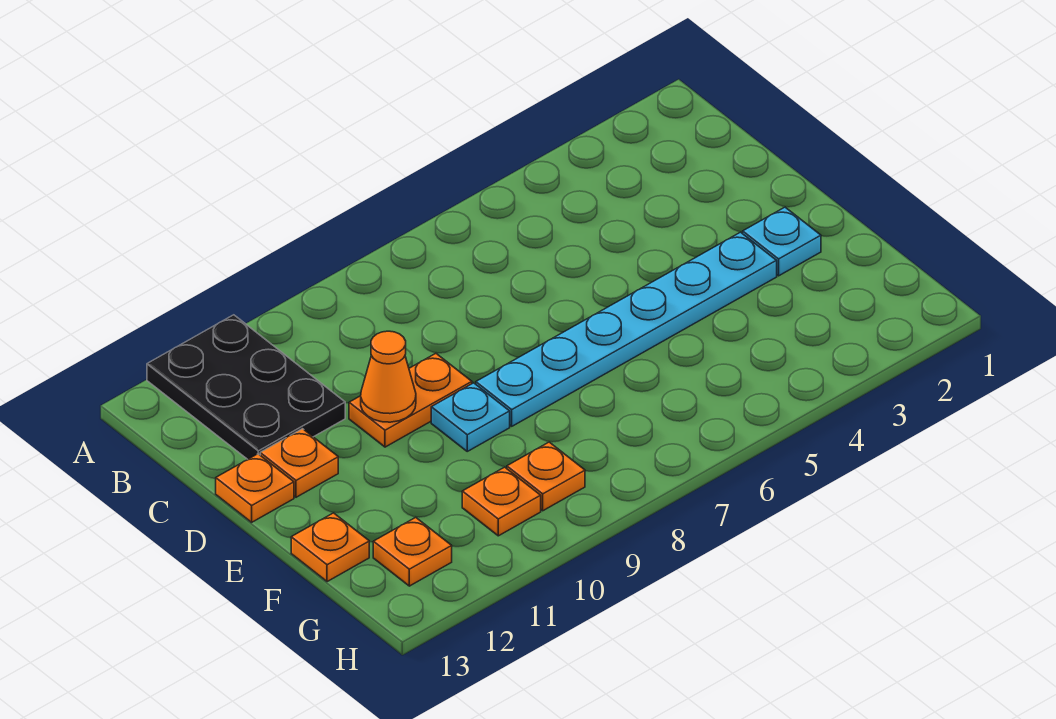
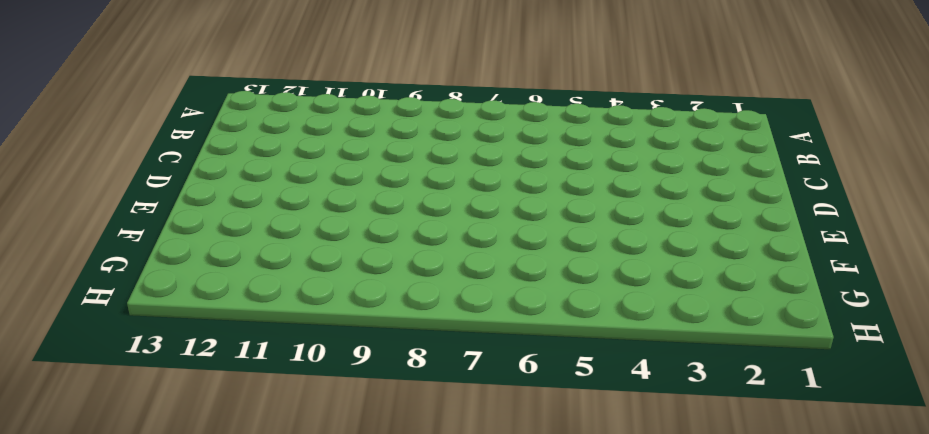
none -> black plate A11:C12 level 1
none -> orange plate D9:D10 level 1
none -> orange plate D12 level 1

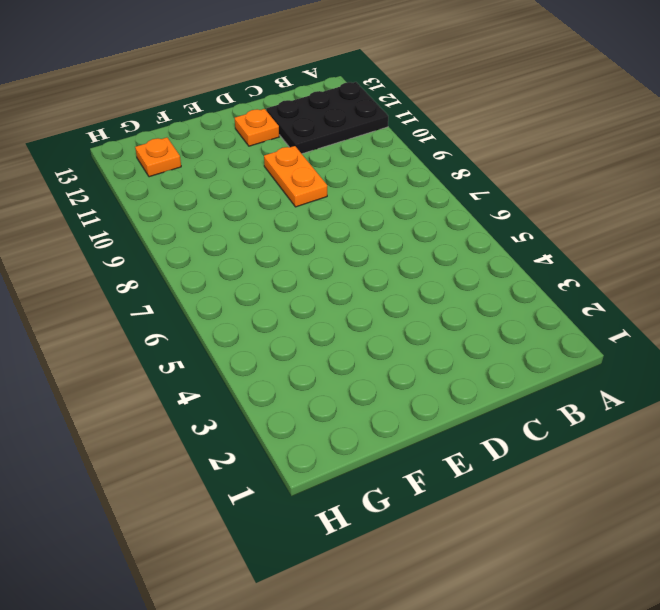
none -> orange plate D13 level 1
none -> cyan plate E2 level 1
none -> cyan plate E3:E8 level 1

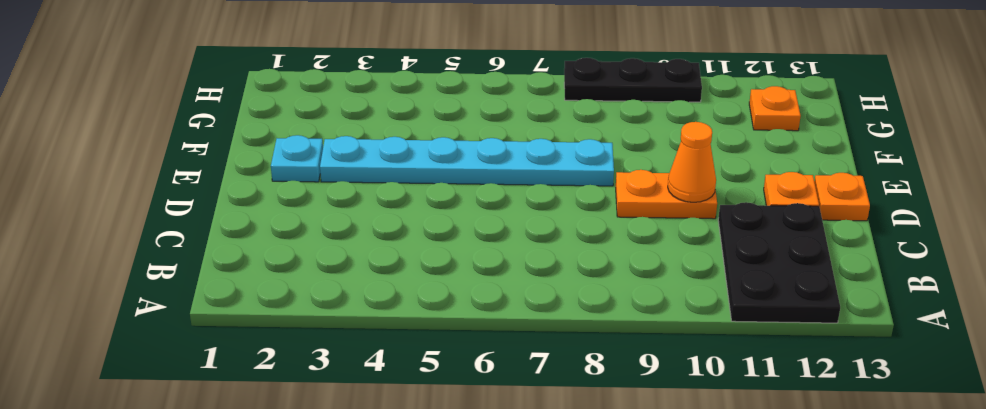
black plate H8:H10 level 1 -> none
none -> cyan plate E9 level 1
none -> orange plate F13 level 1
none -> orange plate G9 level 1

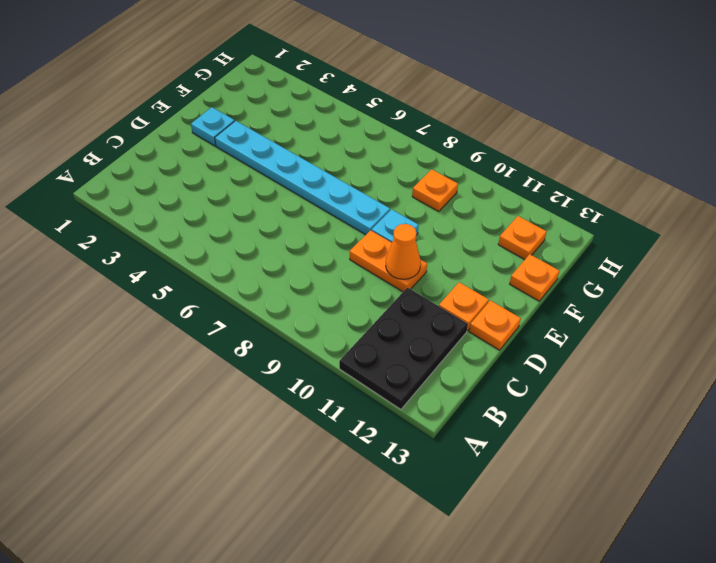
none -> orange plate G10 level 1

